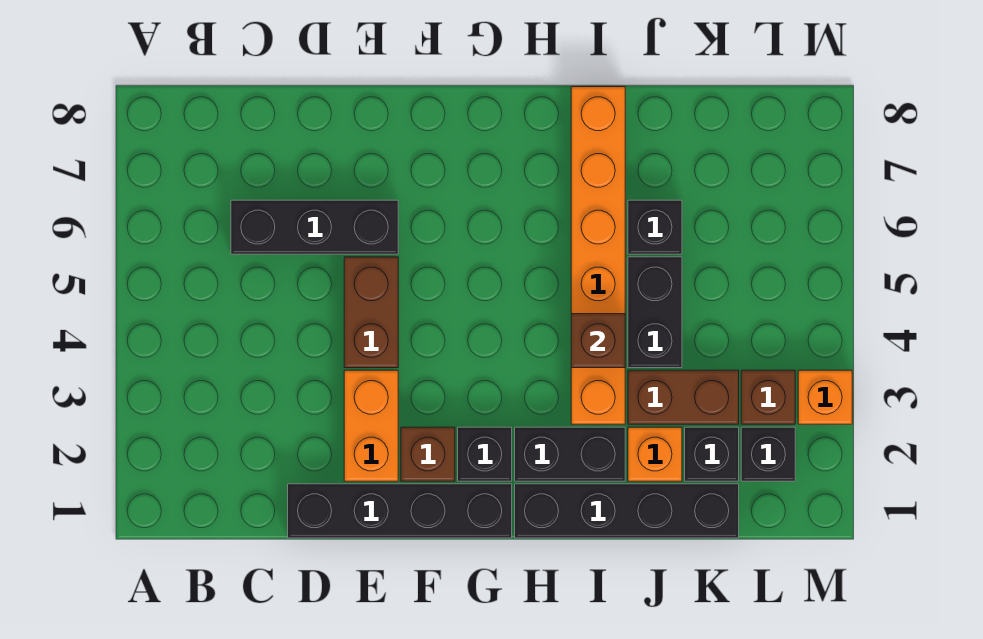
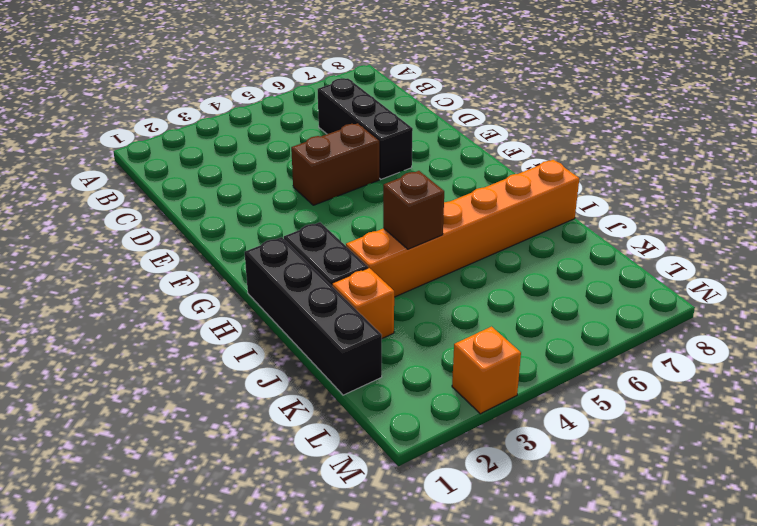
none -> black brick D1:G1 level 1
none -> orange brick E2:E3 level 1
none -> brown brick F2 level 1

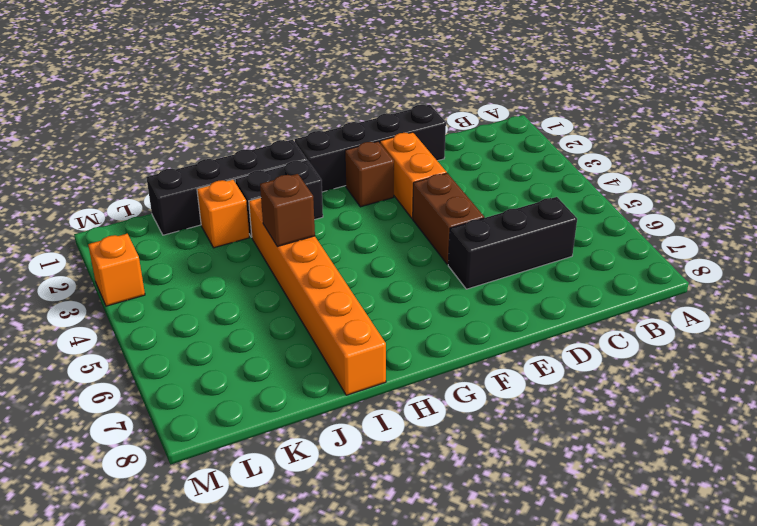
none -> black brick G2 level 1
none -> brown brick J3:K3 level 1
none -> black brick J4:J5 level 1

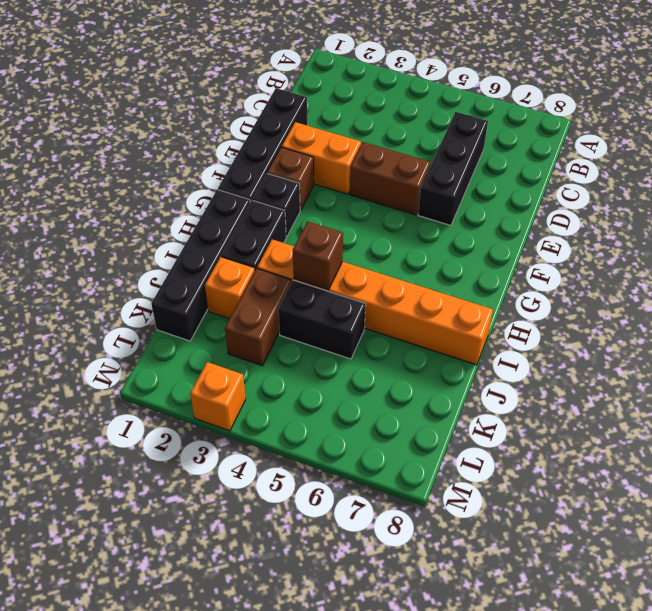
none -> black brick J6 level 1
none -> black brick K2 level 1
none -> black brick L2 level 1

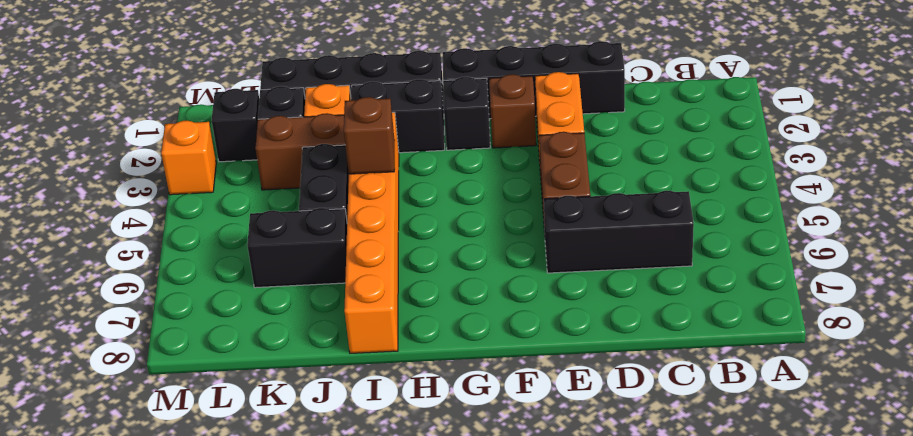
black brick J6:K6 level 1 -> black brick J6 level 1
none -> brown brick L3 level 1

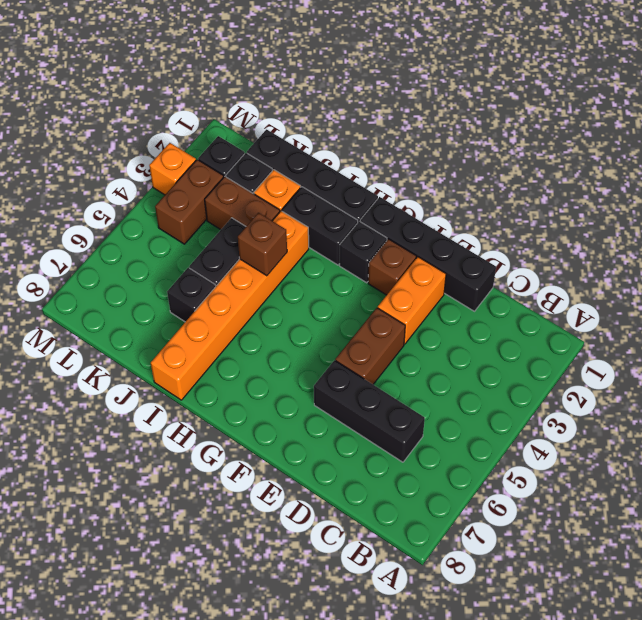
brown brick L3:L4 level 1 -> brown brick L3 level 1

